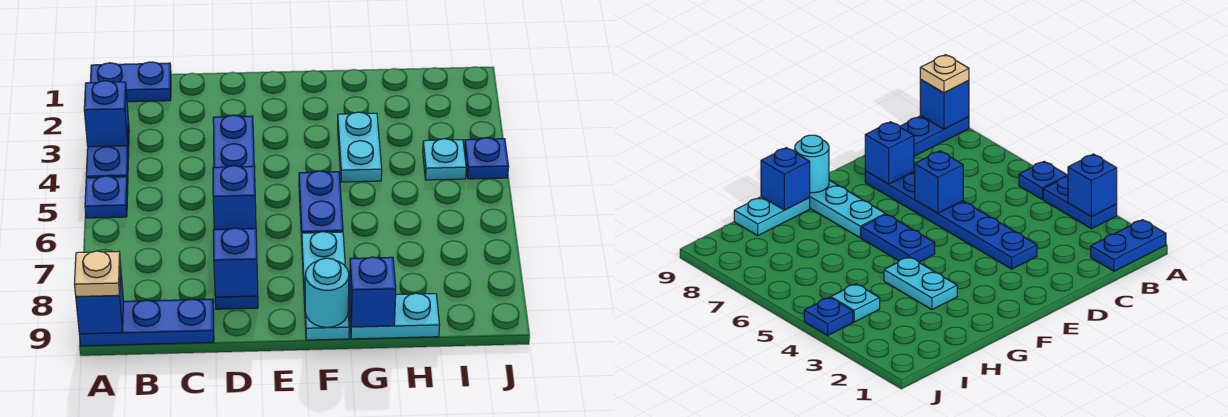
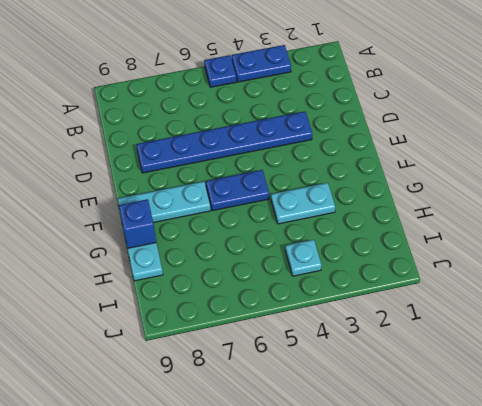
none -> blue plate A1:B1 level 1
none -> blue plate A9:C9 level 1
none -> blue plate J4 level 1

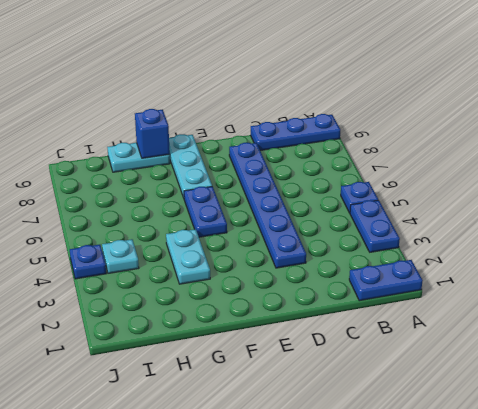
none -> blue brick A3 level 2
none -> blue brick A9 level 2
none -> blue brick D6 level 2

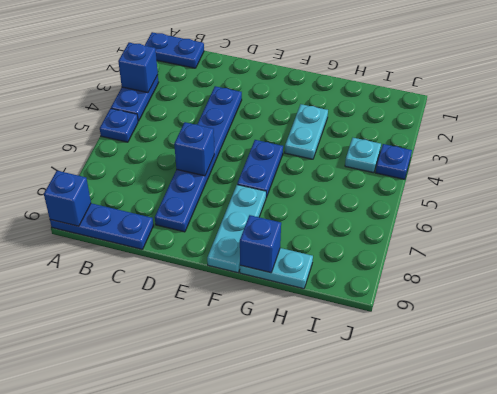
none -> blue brick D8 level 2
none -> cyan round brick F9 level 2
none -> tan plate A9 level 3

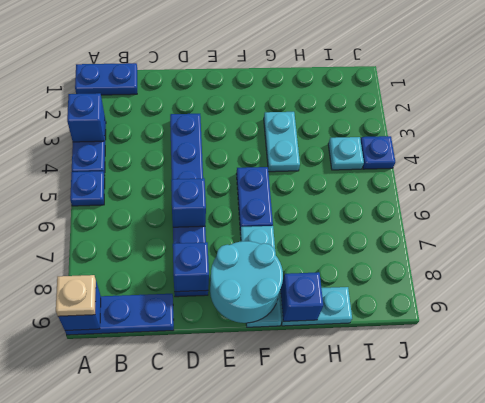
cyan round brick E8:F9 level 2 -> cyan round brick F9 level 2

